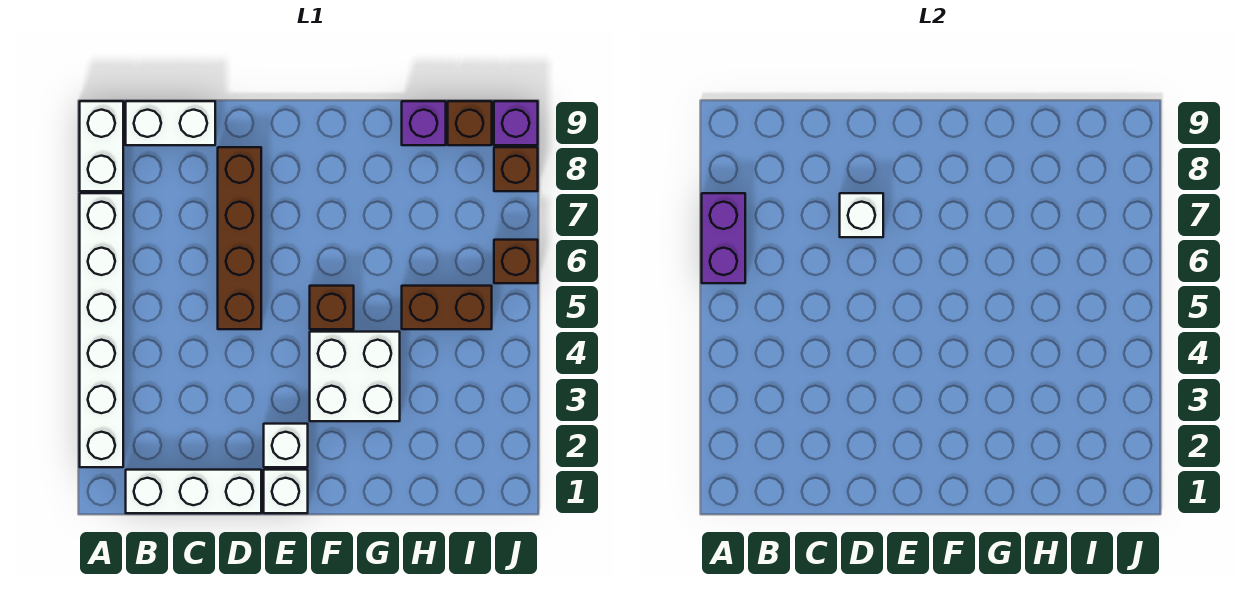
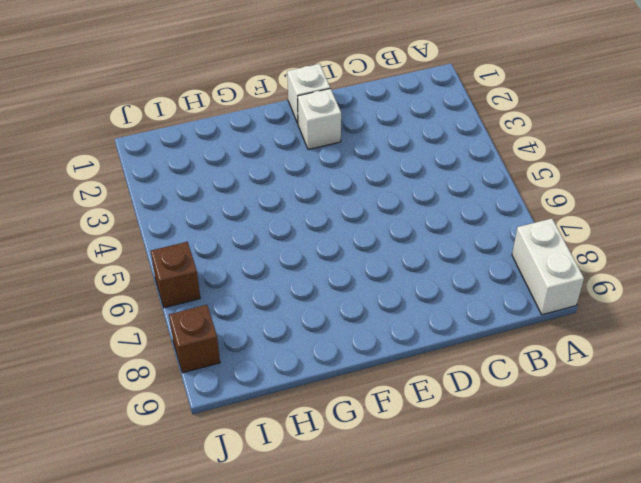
none -> white brick A2:A7 level 1
none -> white brick B1:D1 level 1
none -> white brick B9:C9 level 1

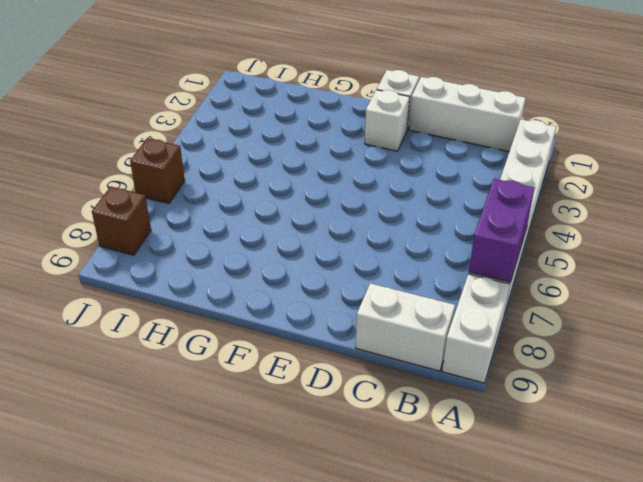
none -> brown brick D5:D8 level 1
none -> white brick F3:G4 level 1
none -> brown brick F5 level 1

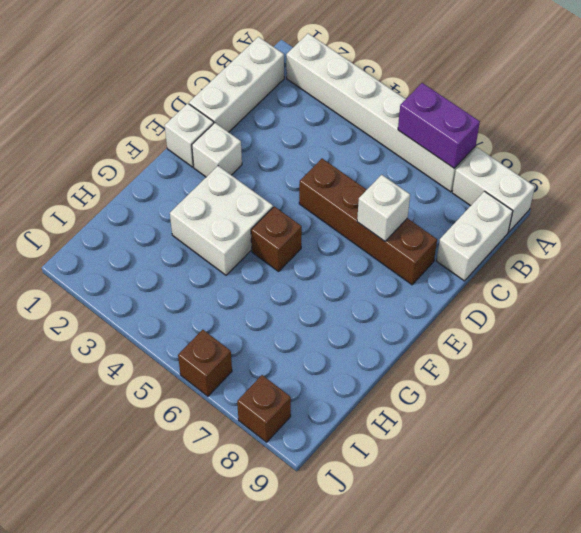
none -> brown brick H5:I5 level 1
none -> purple brick H9 level 1
none -> brown brick I9 level 1

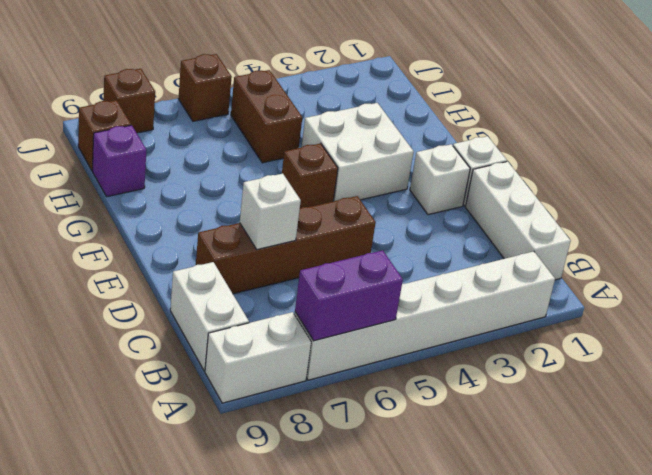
none -> purple brick J9 level 1

